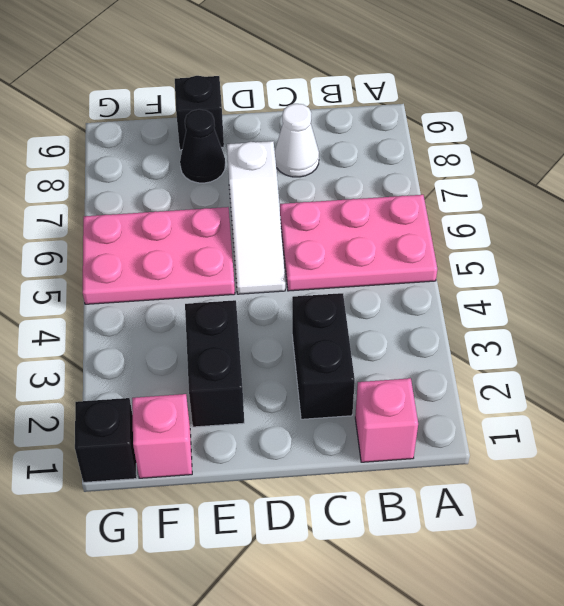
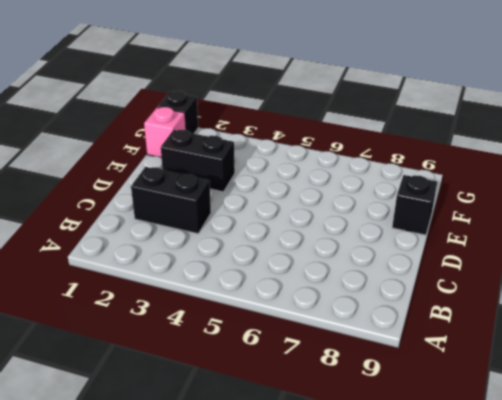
none -> pink plate A5:C6 level 1
none -> pink brick B1 level 1

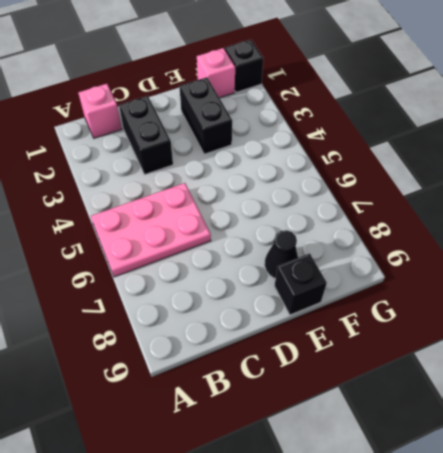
none -> white cone C8 level 1
none -> white slope D5:D7 level 1 top 7

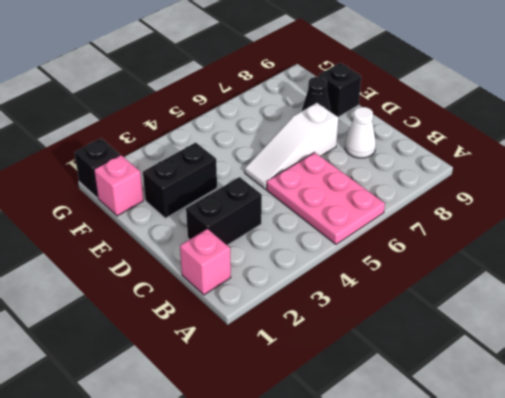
none -> pink plate E5:G6 level 1

